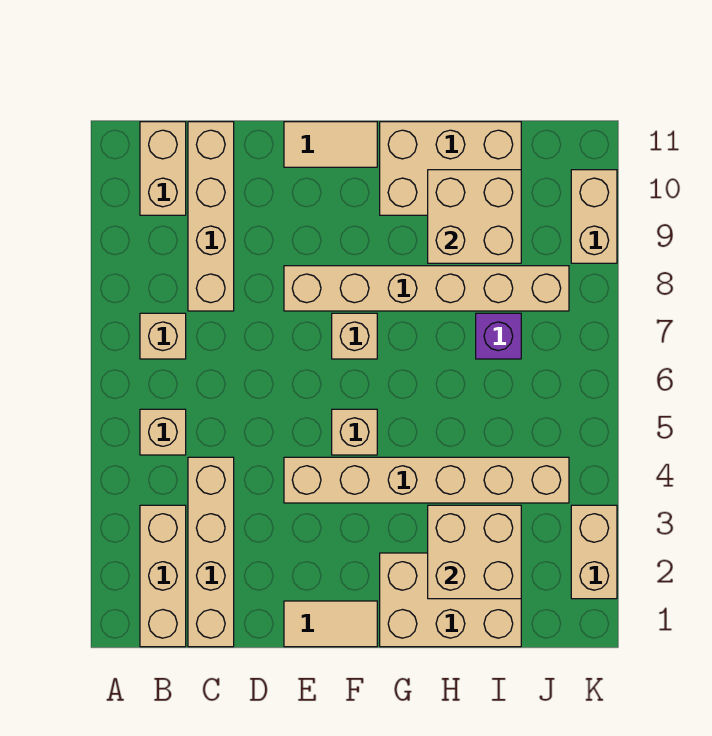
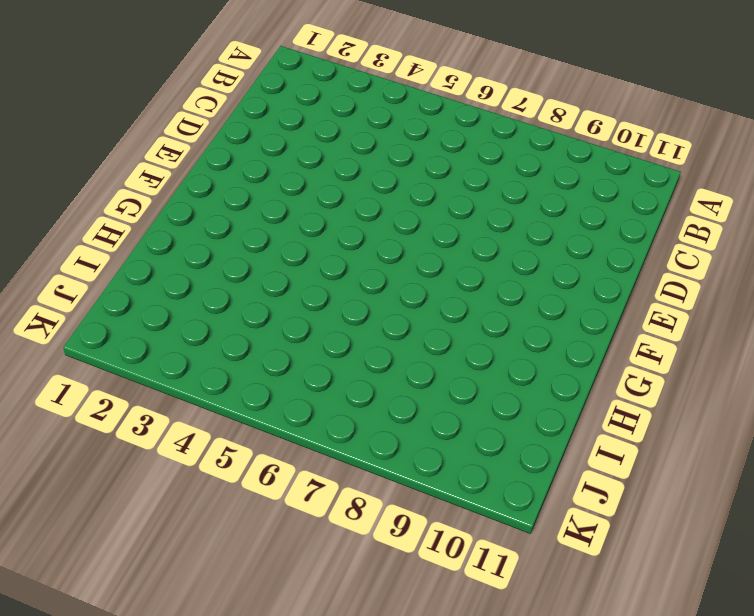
none -> tan brick B1:B3 level 1
none -> tan brick B5 level 1
none -> tan brick B7 level 1

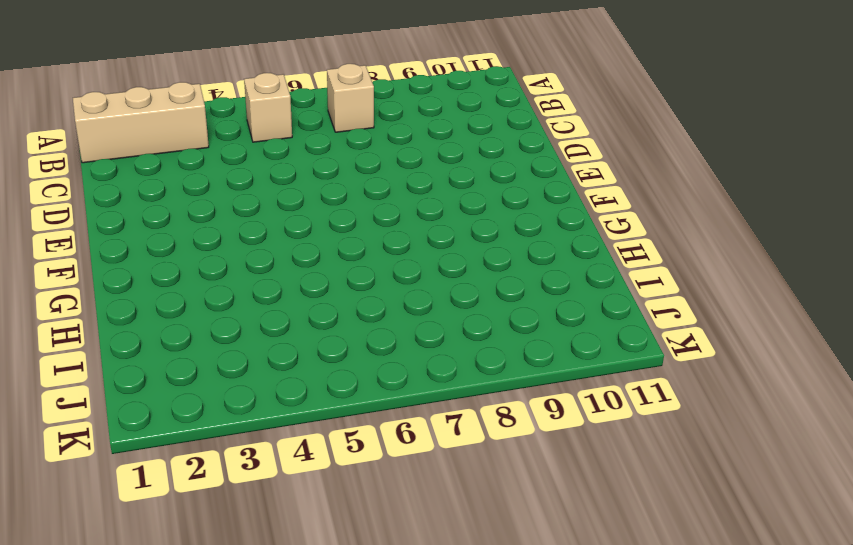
none -> tan brick B10:B11 level 1
none -> tan brick C1:C4 level 1
none -> tan brick C8:C11 level 1

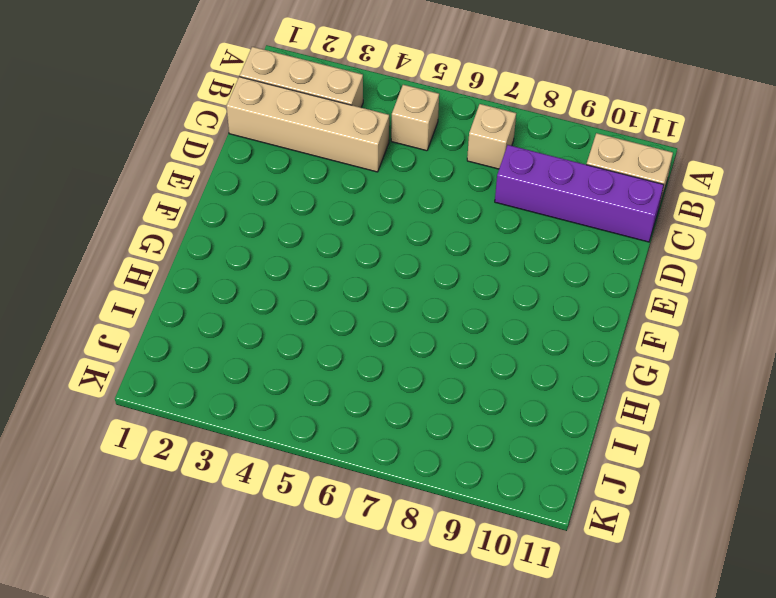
purple brick C8:C11 level 1 -> tan brick C8:C11 level 1
none -> tan tile E1:F1 level 1
none -> tan brick E4:J4 level 1
none -> tan brick E8:J8 level 1

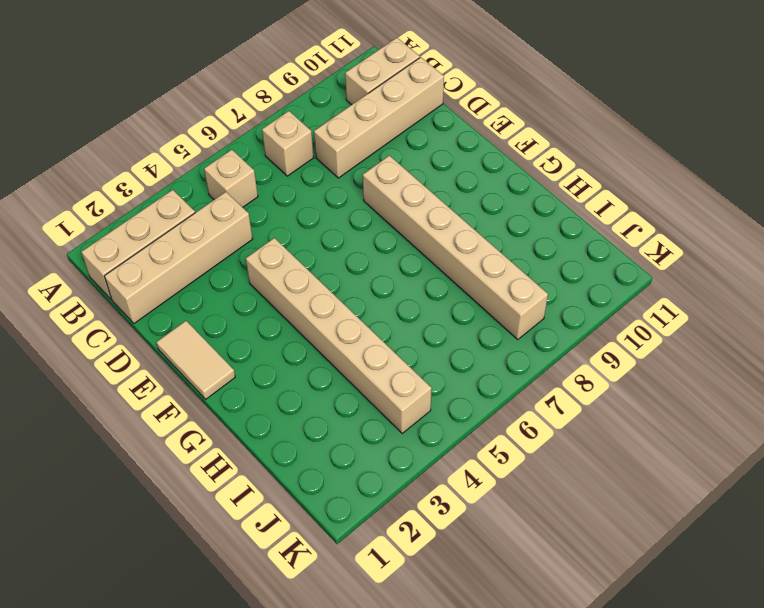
none -> tan tile E11:F11 level 1
none -> tan brick F5 level 1
none -> tan brick F7 level 1

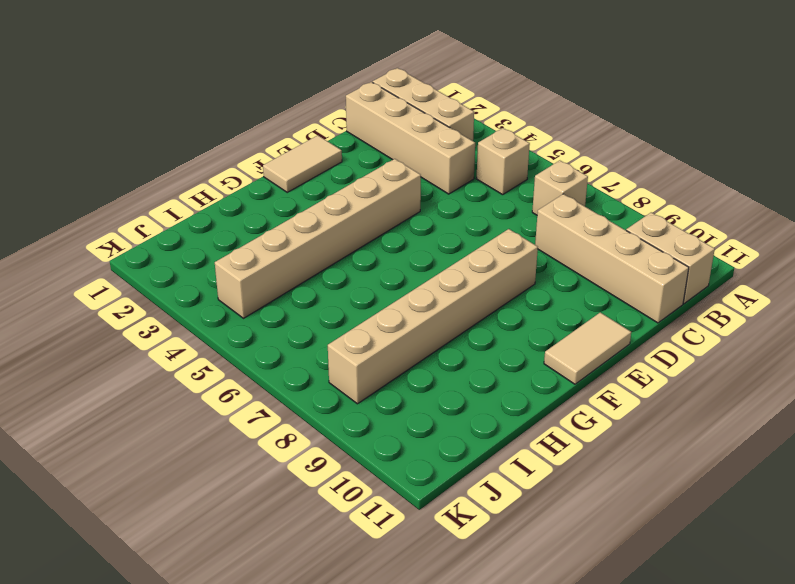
none -> tan brick F5 level 1
none -> tan brick F7 level 1
none -> tan brick G1:I2 level 1

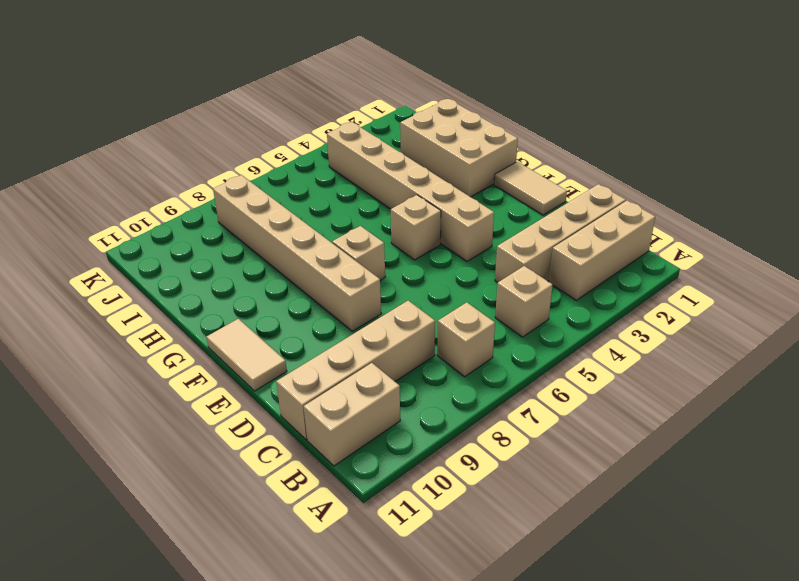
none -> tan brick G10:I11 level 1
none -> purple brick I7 level 1
none -> tan brick K2:K3 level 1

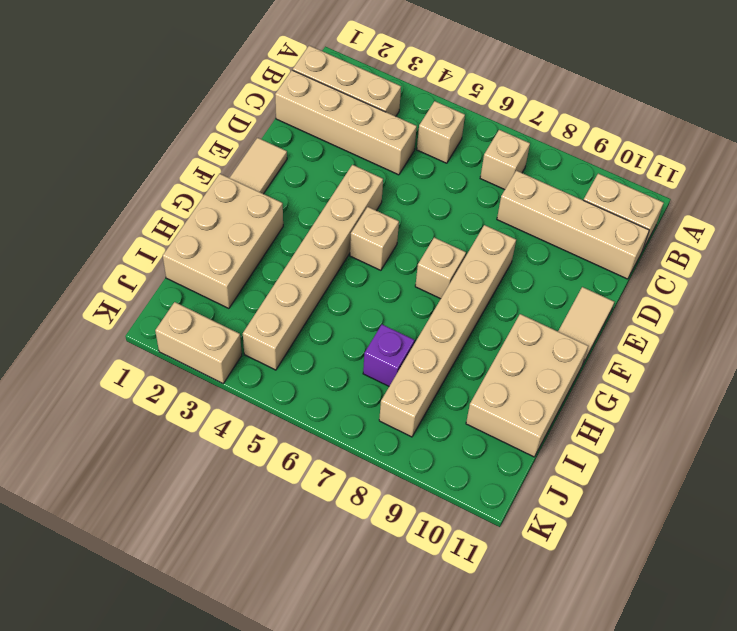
none -> tan brick K9:K10 level 1
none -> tan brick H2:I3 level 2
none -> tan brick H9:I10 level 2

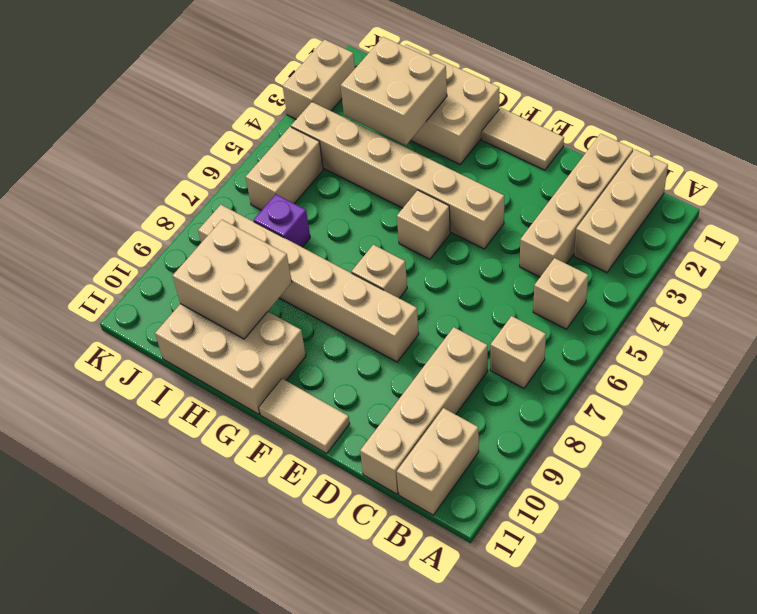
tan brick J5:J6 level 1 -> tan brick K9:K10 level 1

